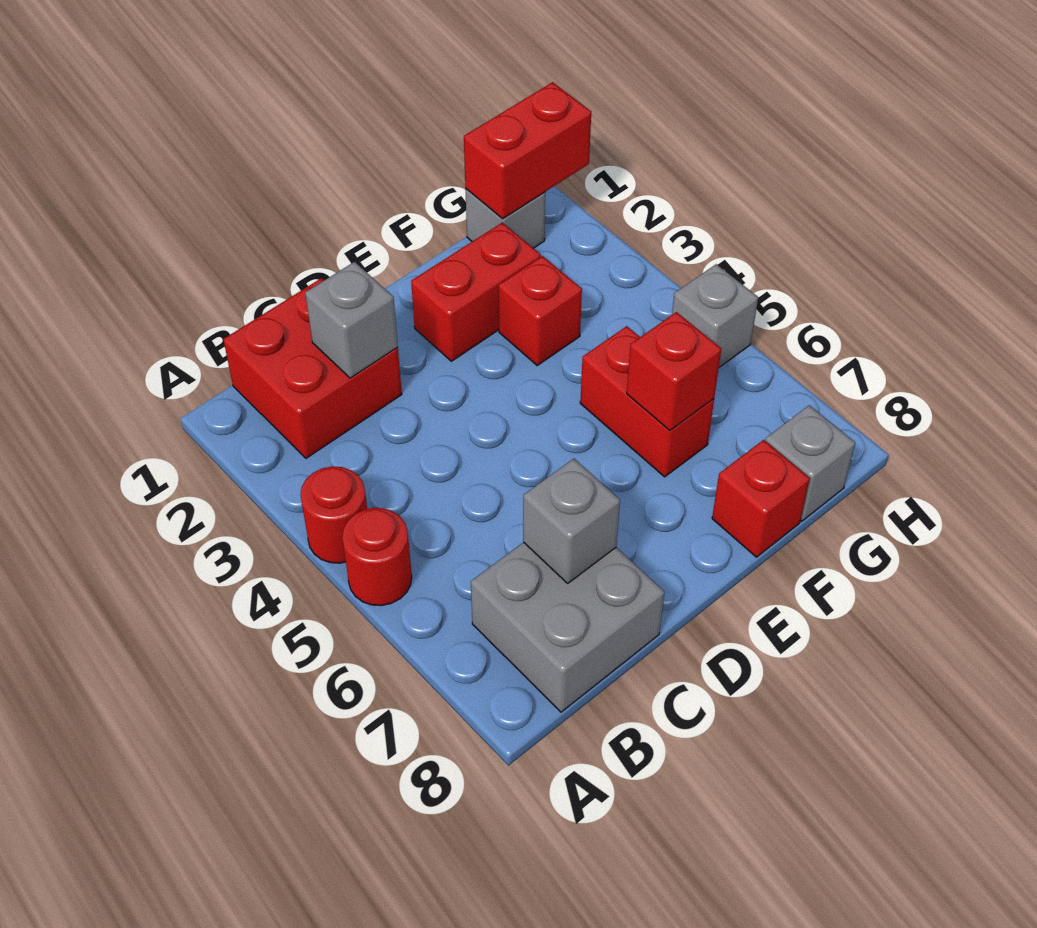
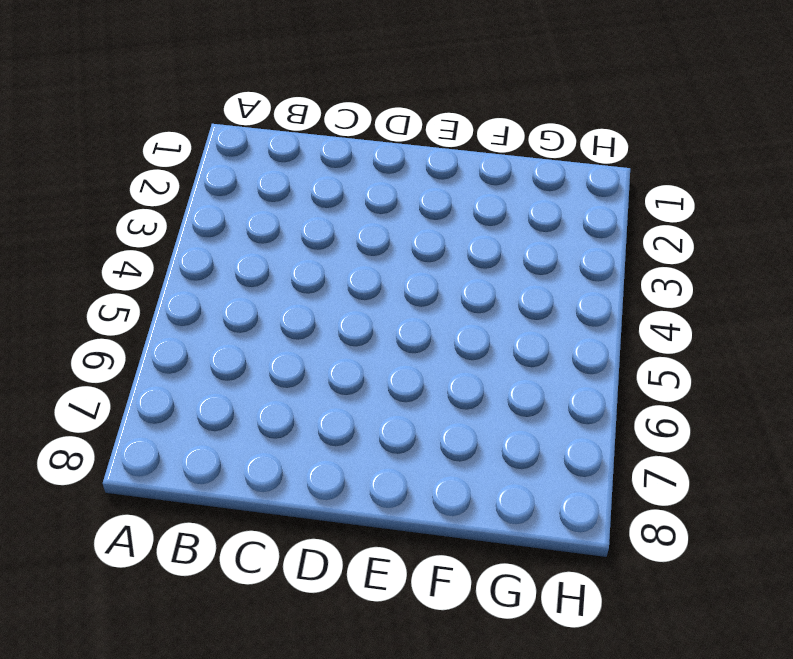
none -> red round brick A4 level 1
none -> red round brick A5 level 1
none -> red brick B1:C2 level 1

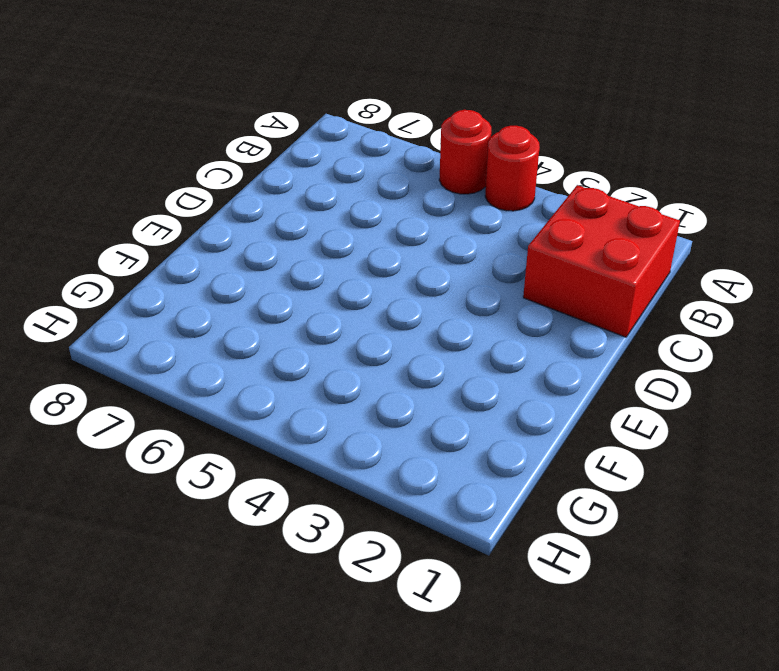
none -> grey brick B7:C8 level 1
none -> red brick E2:F2 level 1
none -> red brick F3 level 1

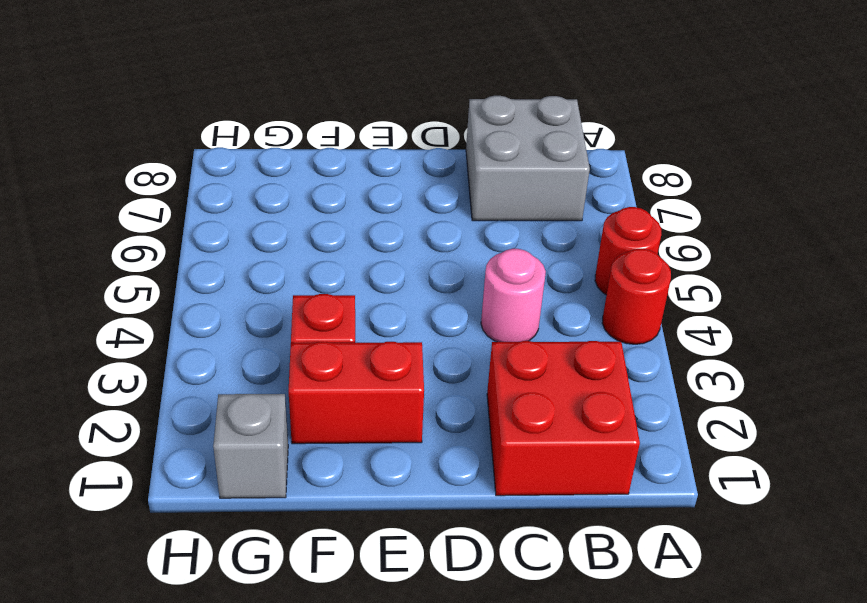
pink round brick C4 level 1 -> none
none -> red brick F5:F6 level 1
none -> red brick F8 level 1
none -> grey brick G8 level 1

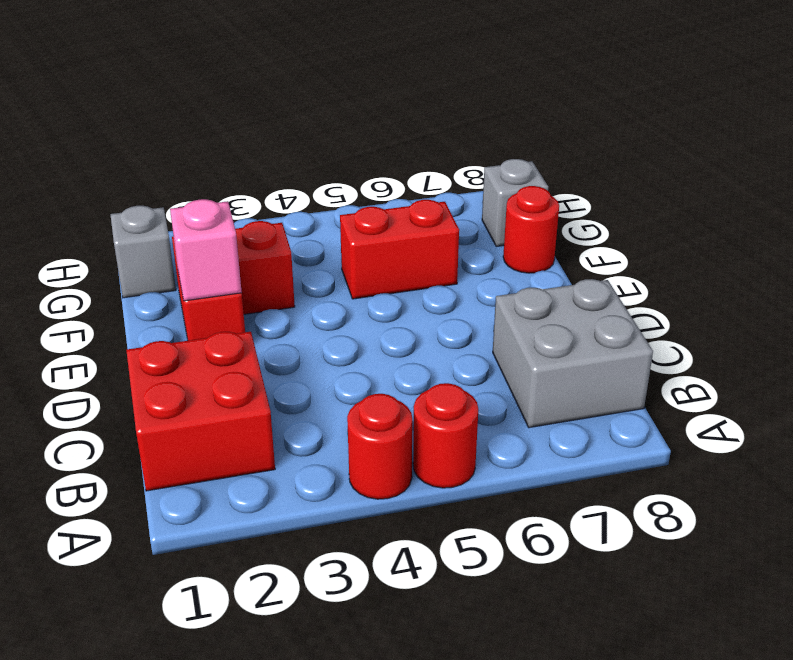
pink brick E2 level 2 -> none
red round brick F8 level 1 -> red brick F8 level 1
none -> grey brick H5 level 1
none -> grey brick C2 level 2
none -> grey brick C7 level 2

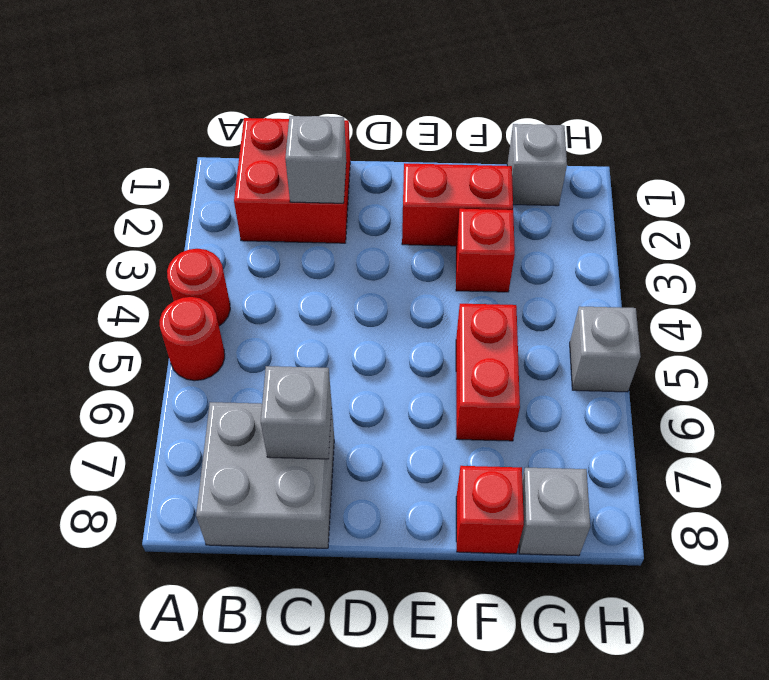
none -> red brick F6 level 2
none -> red brick G1:H1 level 2

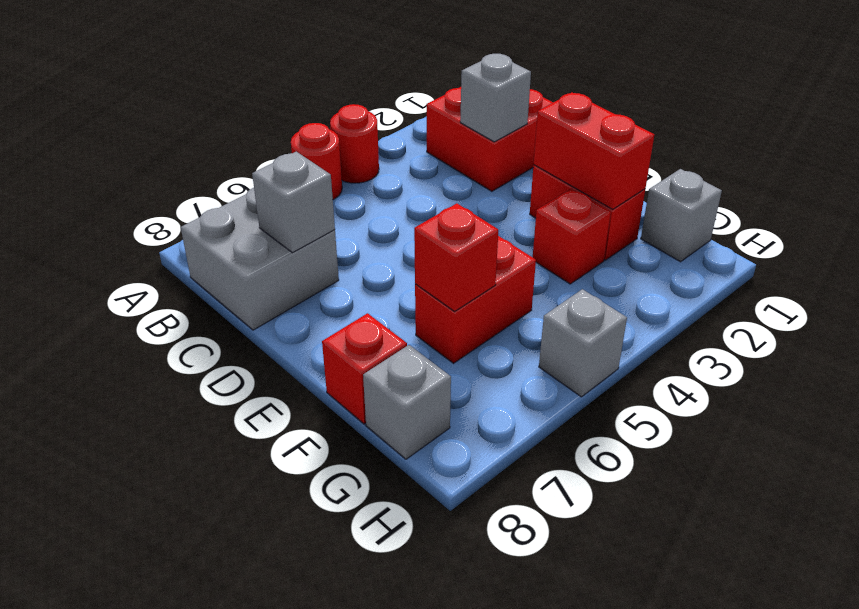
red brick E2:F2 level 2 -> red brick G1:H1 level 2

